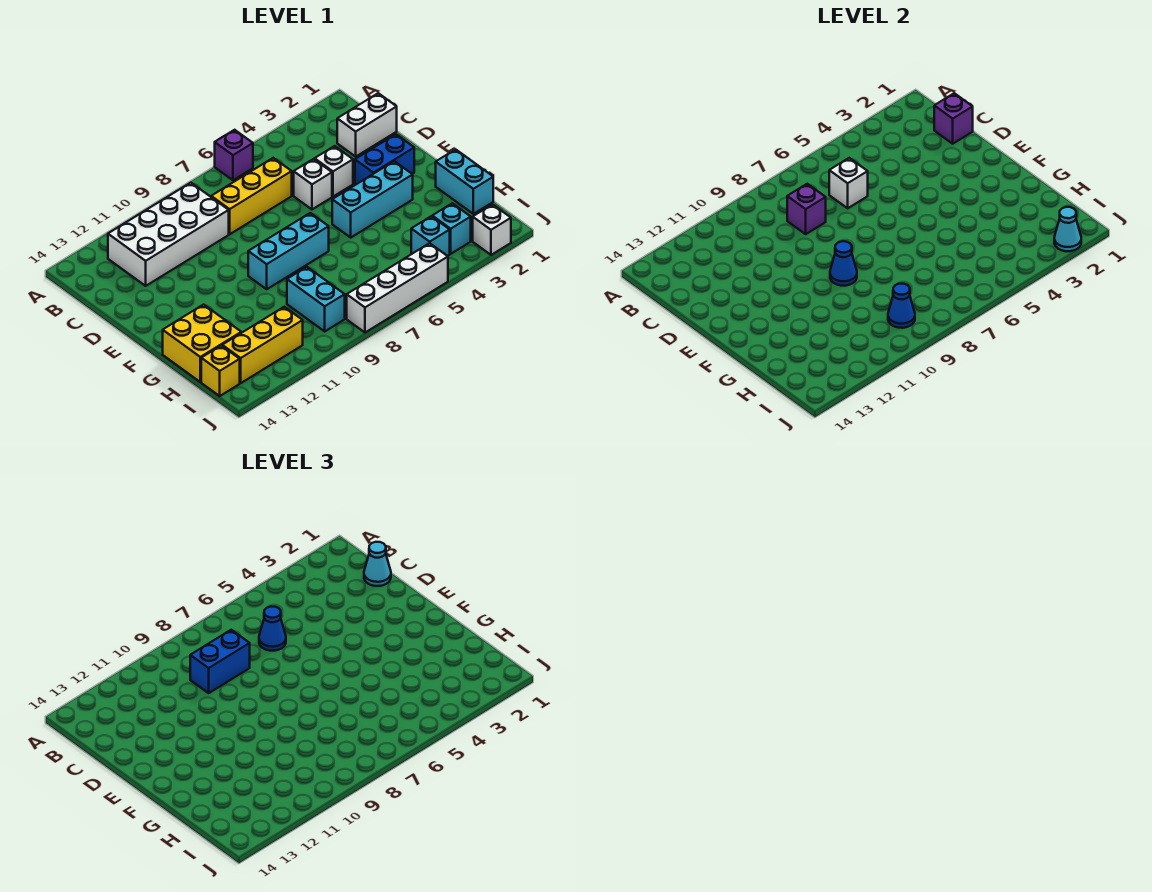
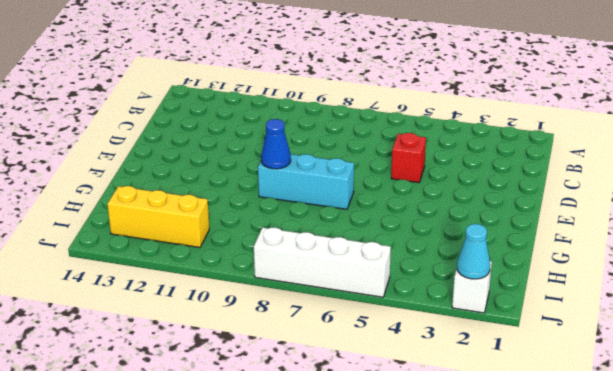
red brick D5 level 1 -> white brick D5 level 1
none -> purple brick A6 level 1
none -> white brick B9:C12 level 1
none -> white brick C1:C2 level 1

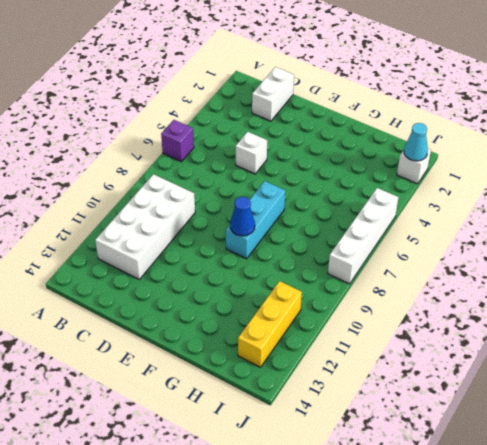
none -> yellow brick C6:C8 level 1
none -> white brick D4 level 1
none -> blue brick E2:E3 level 1

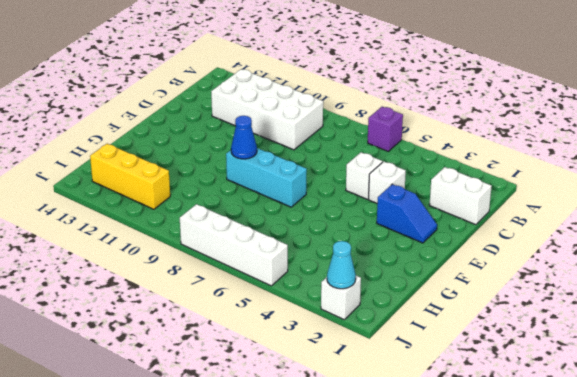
blue slope E2:E3 level 1 top 3 -> blue brick E2:E3 level 1
none -> yellow brick C6:C8 level 1
none -> cyan brick F3:F5 level 1
none -> cyan brick G1:H1 level 1

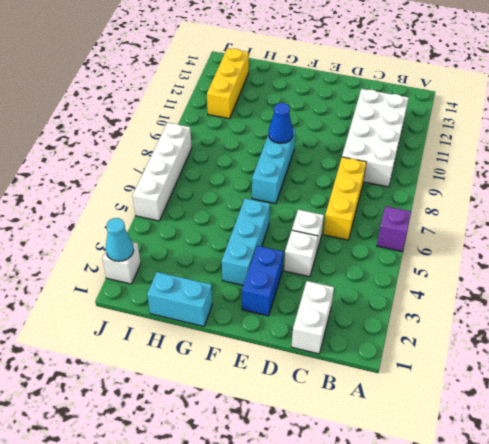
none -> yellow brick G13:H14 level 1
none -> cyan brick H9:I9 level 1
none -> cyan brick I3 level 1

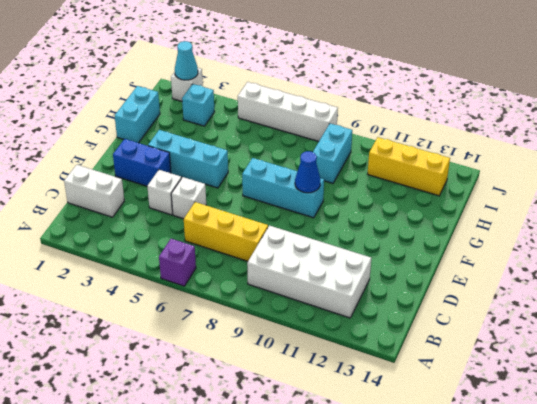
none -> yellow brick G13:H14 level 1
none -> cyan brick I4 level 1
none -> yellow brick I14 level 1

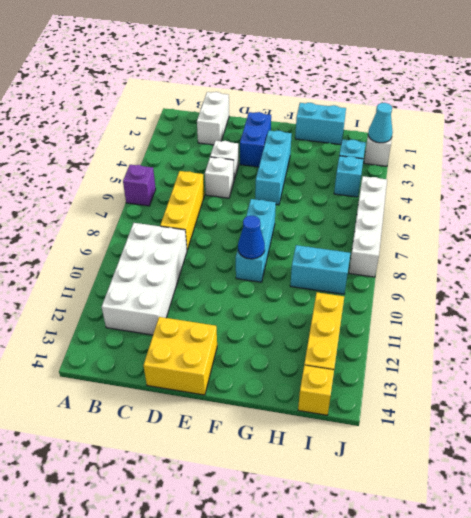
yellow brick D13:E14 level 1 -> yellow brick G13:H14 level 1
none -> purple brick C1 level 2
none -> white brick C6 level 2
none -> purple brick C8 level 2

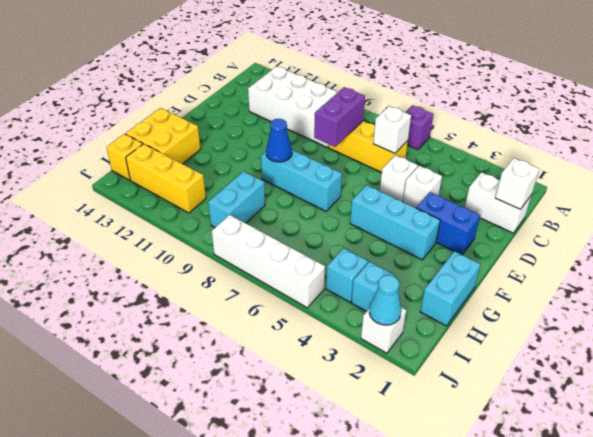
white brick C1 level 2 -> purple brick C1 level 2
purple brick C8:D8 level 2 -> purple brick C8 level 2
none -> blue cone I9 level 2
none -> cyan cone C1 level 3
none -> blue cone C6 level 3

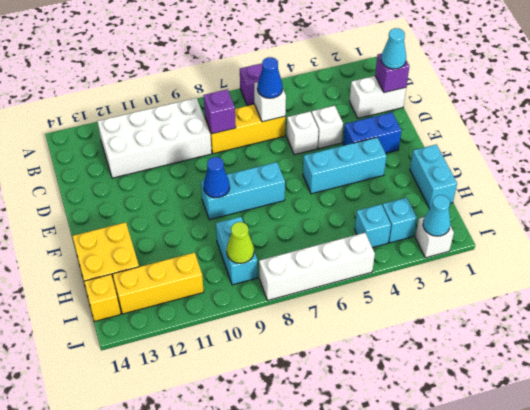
lime cone I9 level 2 -> blue cone I9 level 2
none -> blue brick C8:C9 level 3

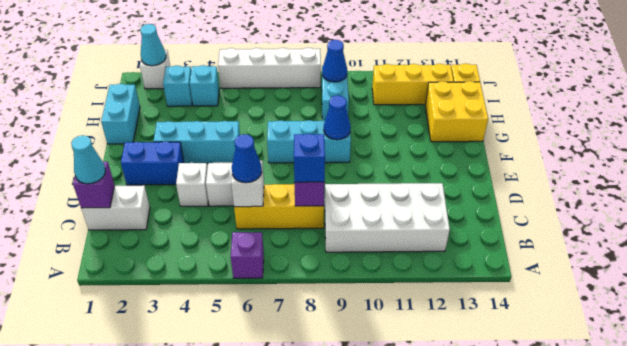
blue brick C8 level 3 -> blue brick C8:C9 level 3

